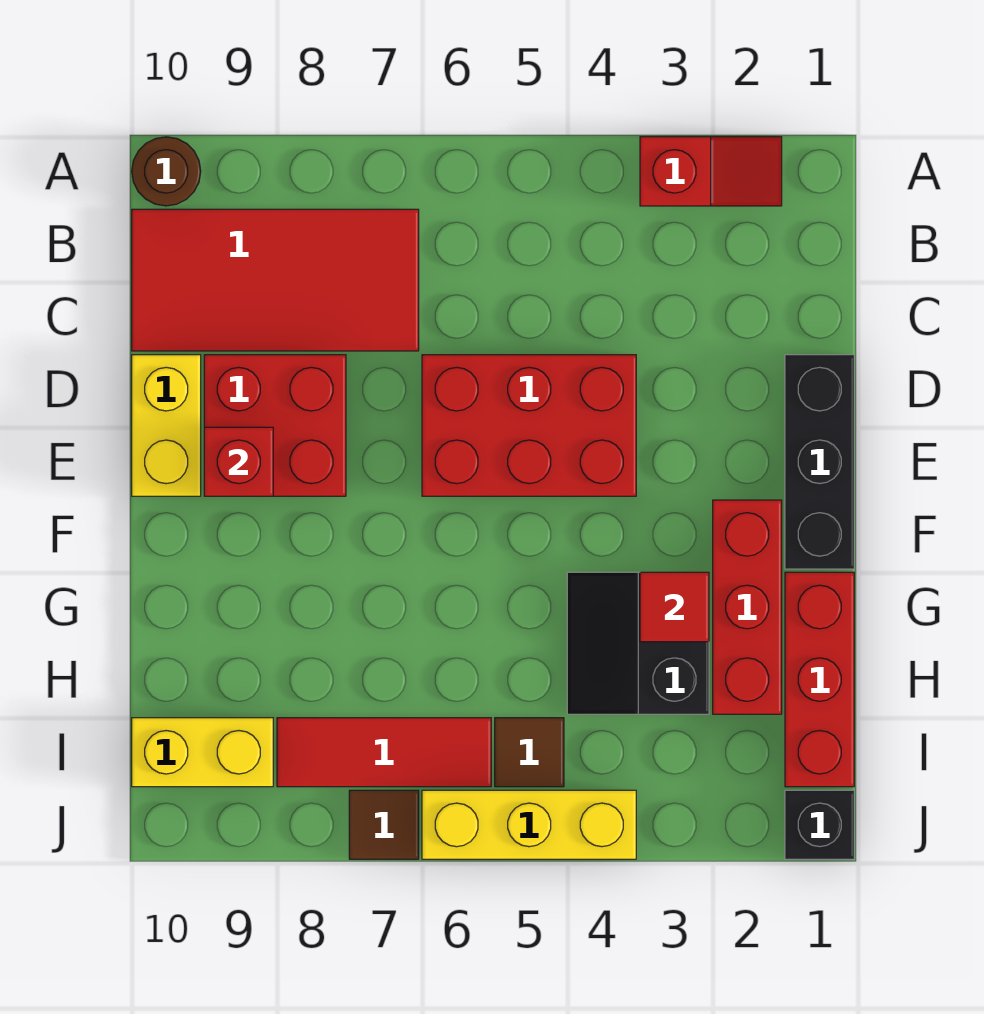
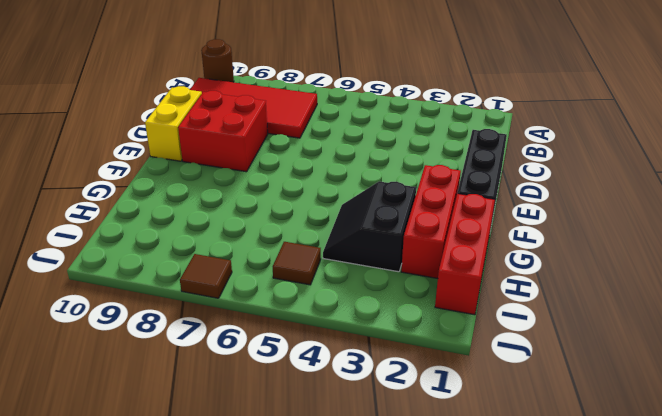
none -> red slope A2:A3 level 1 top 3
none -> red brick D4:E6 level 1
none -> red tile I6:I8 level 1

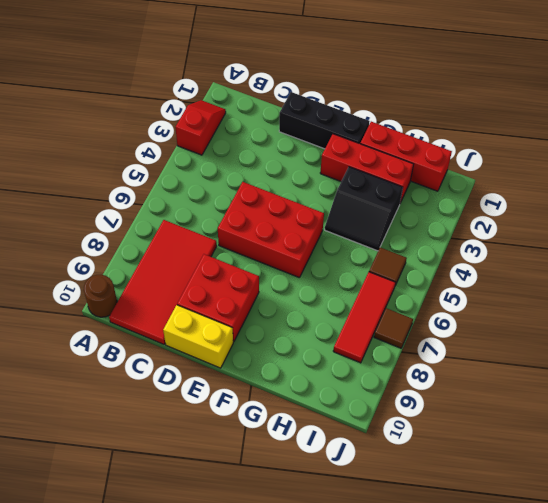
red brick D5:F6 level 1 -> red brick D4:E6 level 1
none -> yellow brick I9:I10 level 1
none -> black brick J1 level 1
none -> yellow brick J4:J6 level 1

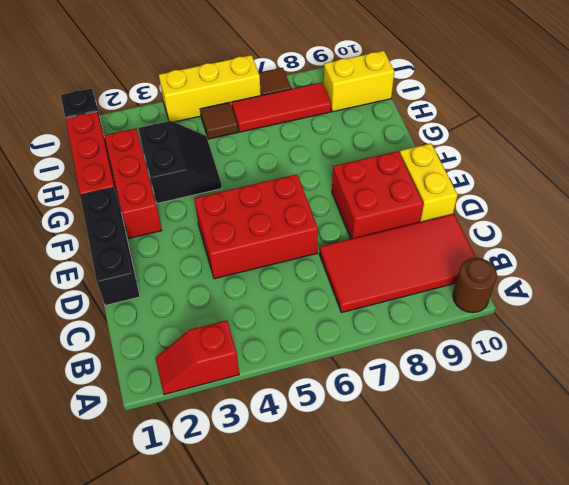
none -> red brick E9 level 2
none -> red tile G3 level 2

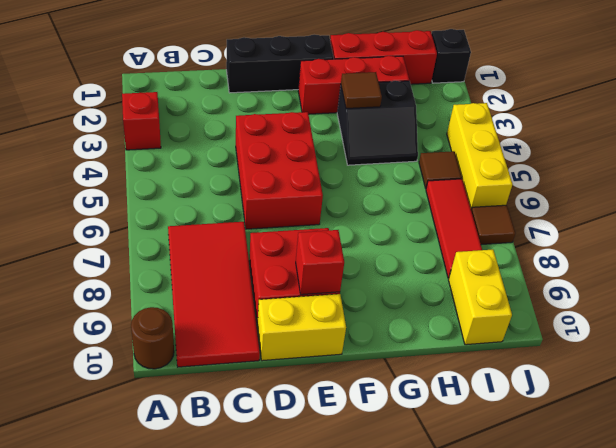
brown tile G3 level 2 -> red tile G3 level 2

